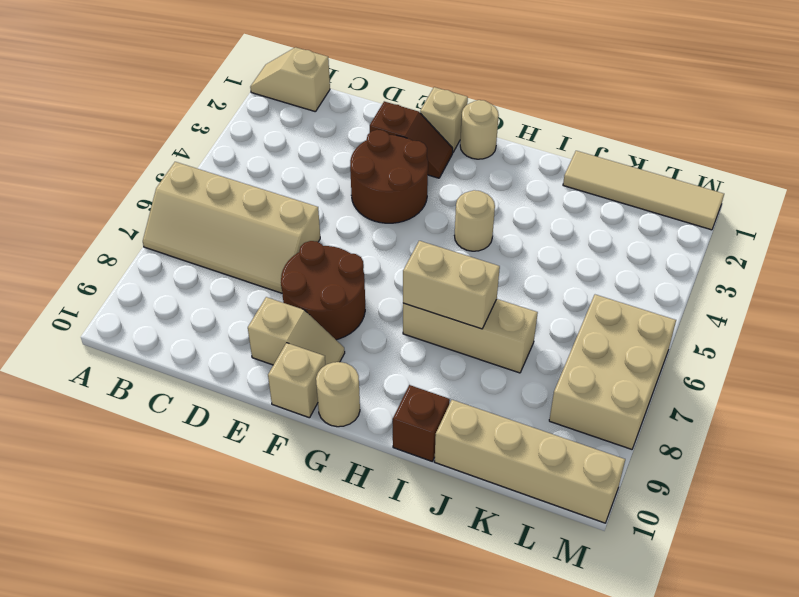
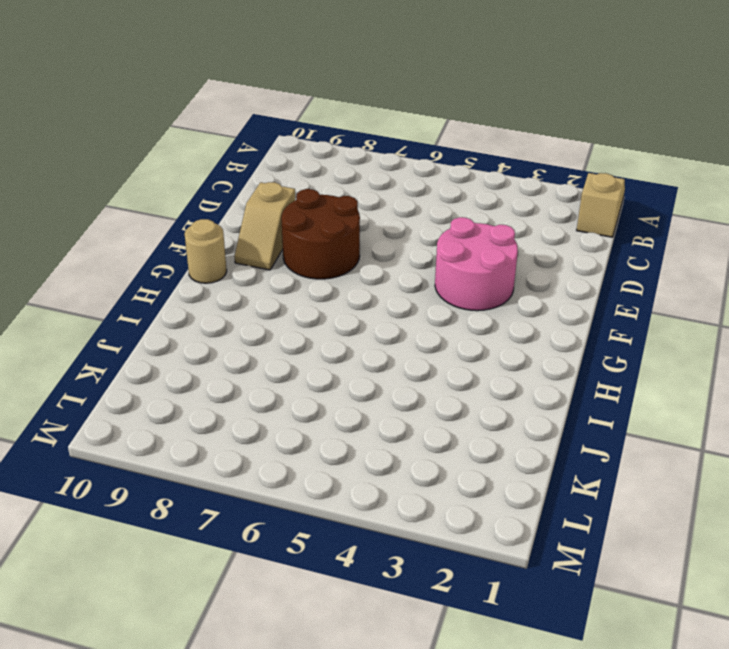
pink round brick E3:F4 level 1 -> brown round brick E3:F4 level 1
none -> tan slope A6:D7 level 1 top 6
none -> brown slope E2:F2 level 1 top E
none -> tan brick F1 level 1

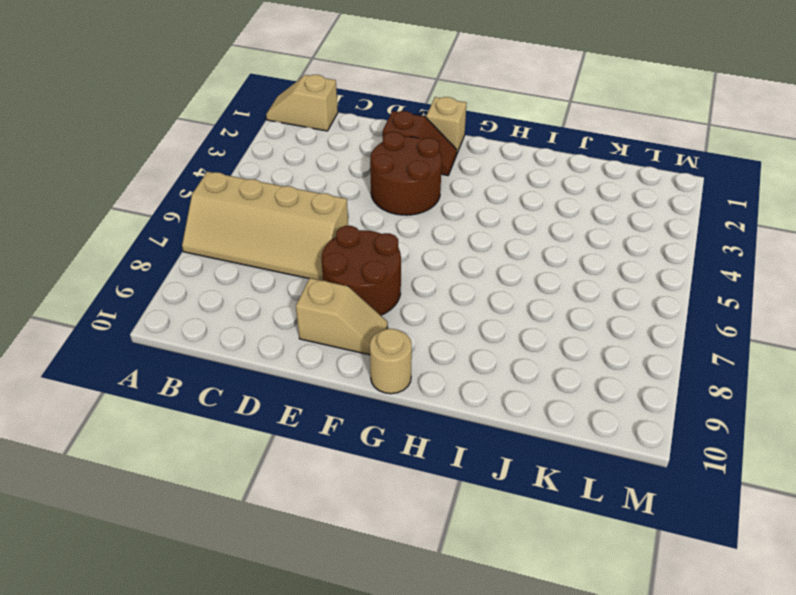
none -> tan brick F10 level 1
none -> tan round brick G1 level 1
none -> tan round brick H4 level 1

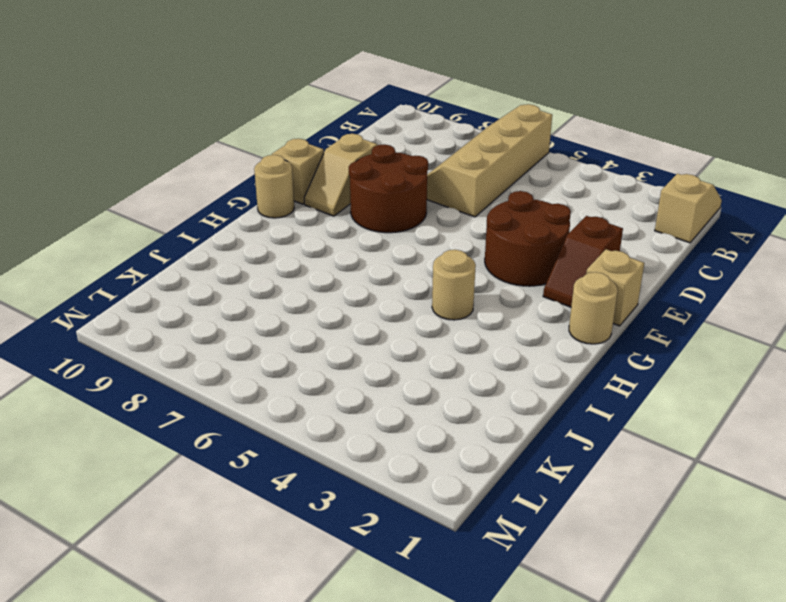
none -> tan brick H7:J7 level 1
none -> brown brick I10 level 1
none -> tan tile J1:M1 level 1

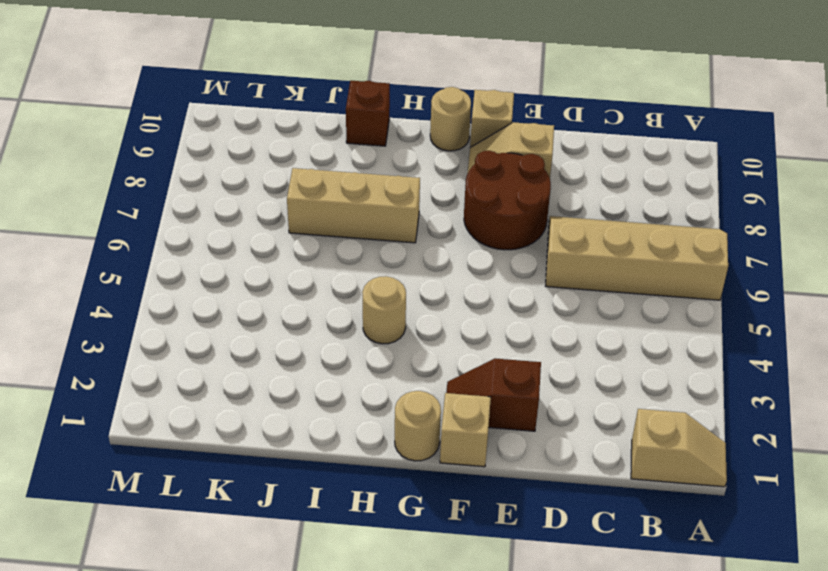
none -> brown round brick E3:F4 level 1
none -> tan tile J1:M1 level 1
none -> tan brick J10:M10 level 1

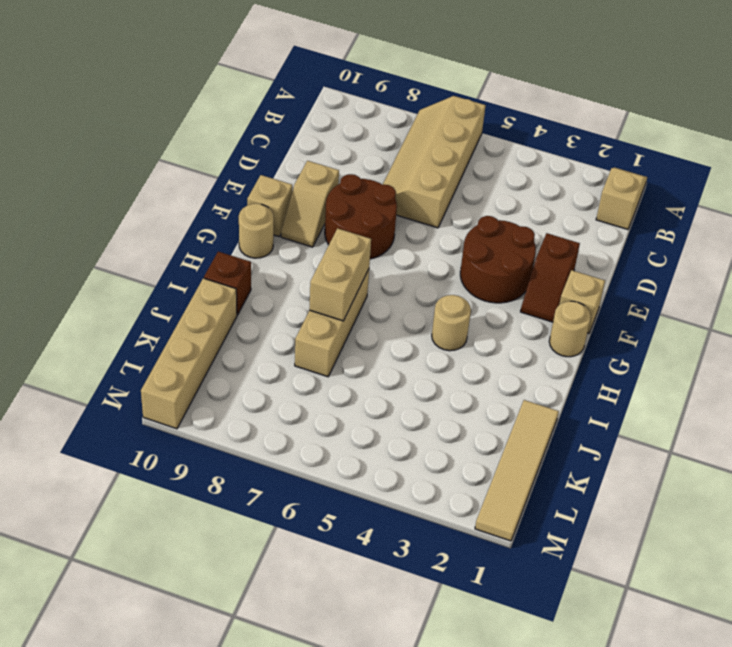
none -> tan brick L6:M8 level 1

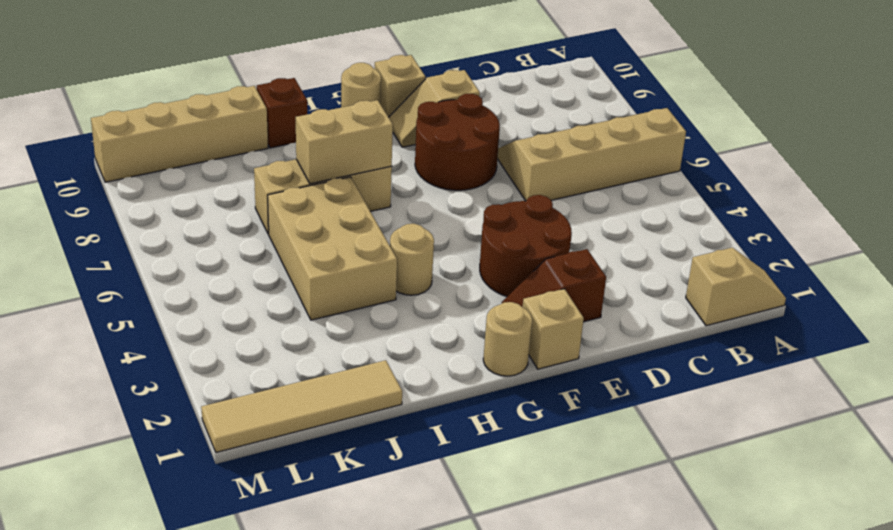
tan brick I4:J6 level 1 -> tan brick L6:M8 level 1

